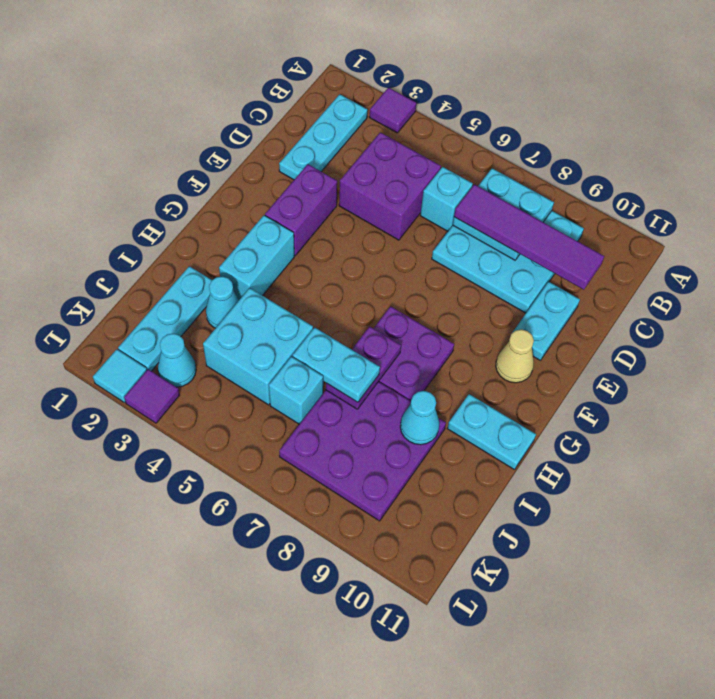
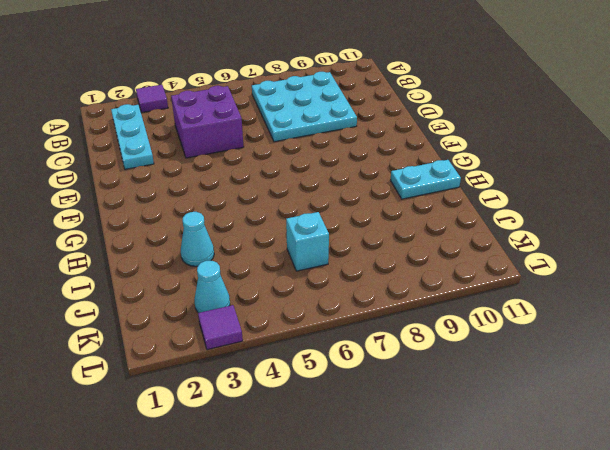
none -> cyan brick C6 level 1
none -> cyan plate D10:E10 level 1
none -> purple brick E3:F3 level 1

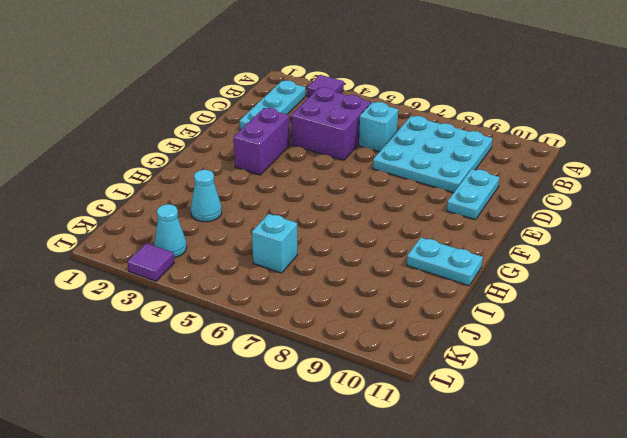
none -> tan cone F10 level 1
none -> cyan brick G3:H3 level 1
none -> purple plate G7:H8 level 1

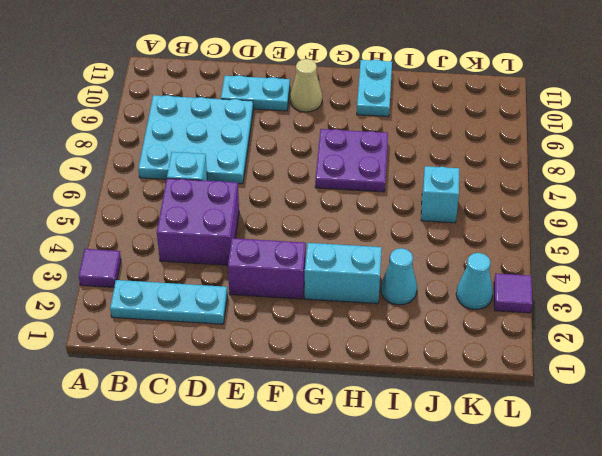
none -> cyan plate I2:K2 level 1
none -> cyan brick I4:J5 level 1
none -> purple plate I7:K9 level 1

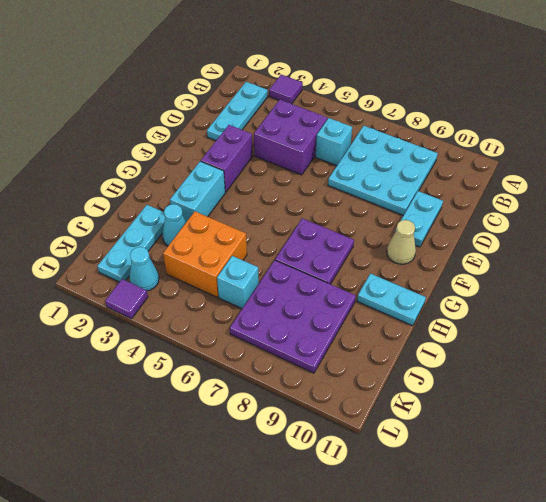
orange brick I4:J5 level 1 -> cyan brick I4:J5 level 1
none -> cyan tile L2 level 1
none -> cyan plate B7:C8 level 2
none -> purple plate H7:I7 level 2

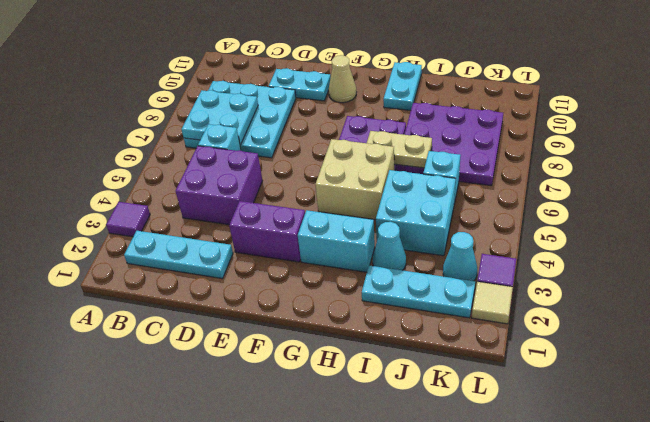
tan brick G5:H6 level 1 -> none
tan plate H7:I7 level 2 -> purple plate H7:I7 level 2
tan tile L2 level 1 -> cyan tile L2 level 1
none -> cyan cone I9 level 2
none -> purple tile C7:C10 level 3
none -> cyan plate I6:I7 level 3

